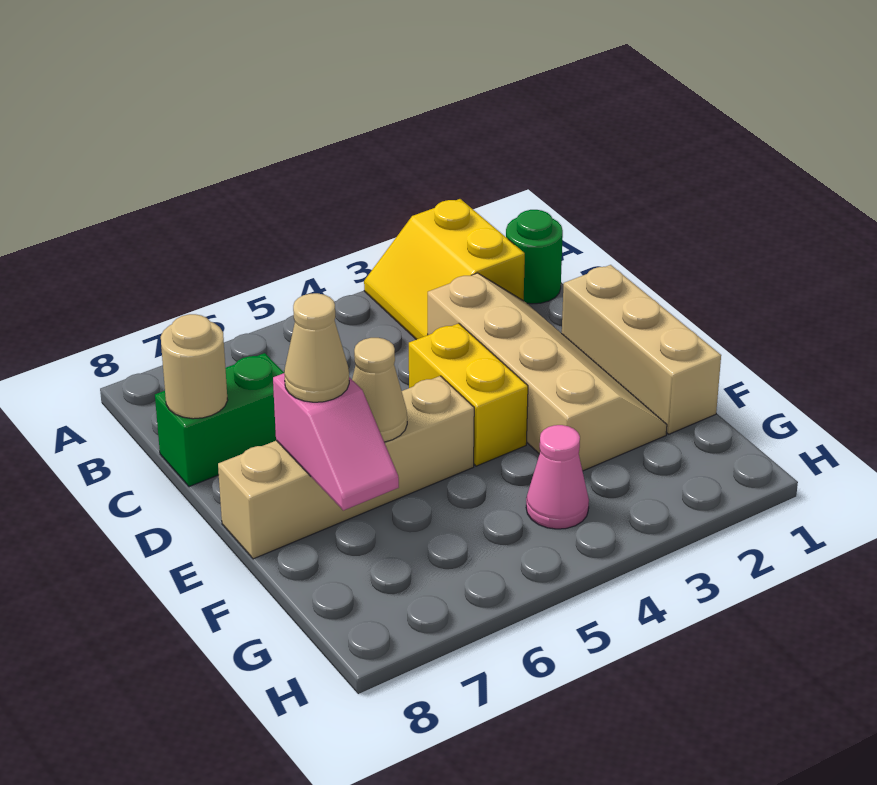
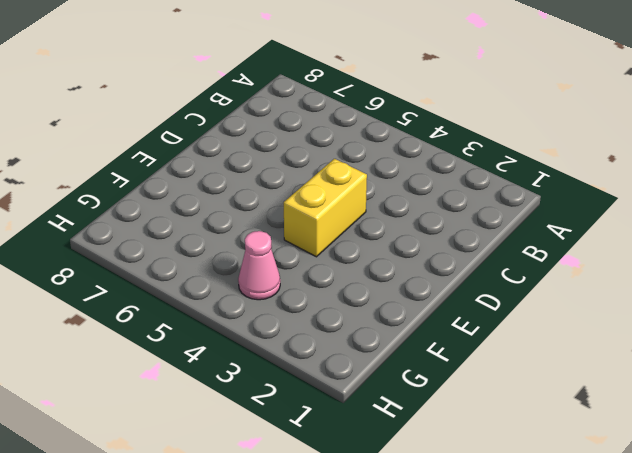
none -> yellow slope A2:B3 level 1 top 2
none -> green round brick B1 level 1
none -> tan slope C2:F3 level 1 top 3

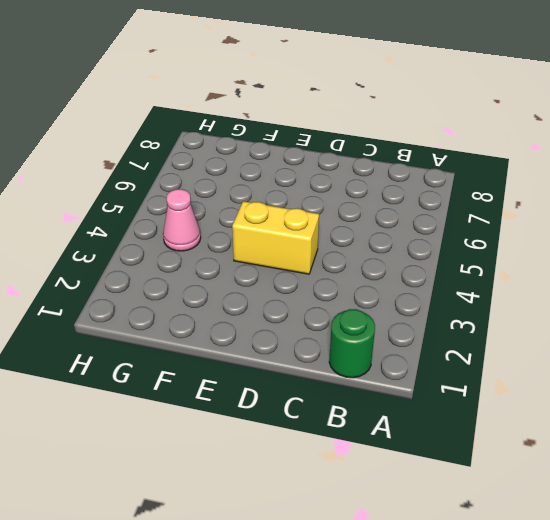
none -> yellow slope A2:B3 level 1 top 2
none -> tan slope C2:F3 level 1 top 3
none -> green brick C7:C8 level 1

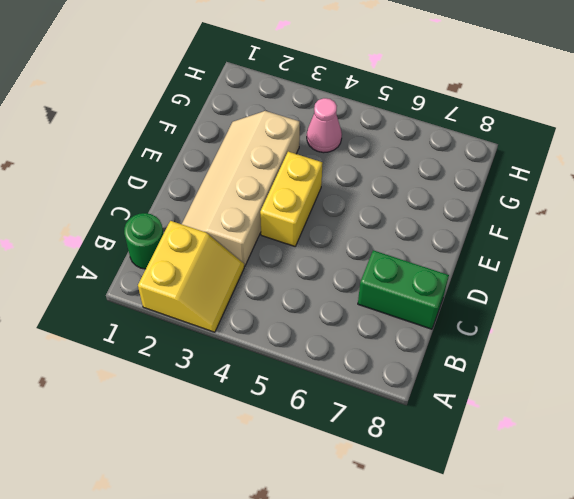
none -> tan brick D1:F1 level 1
none -> tan brick E5:E8 level 1
none -> tan round brick C8 level 2

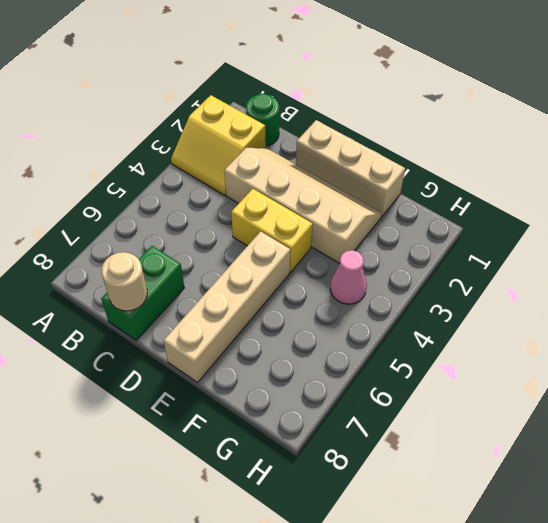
none -> tan cone E6 level 2
none -> pink slope E7:F7 level 2 top E
none -> tan cone E7 level 3

